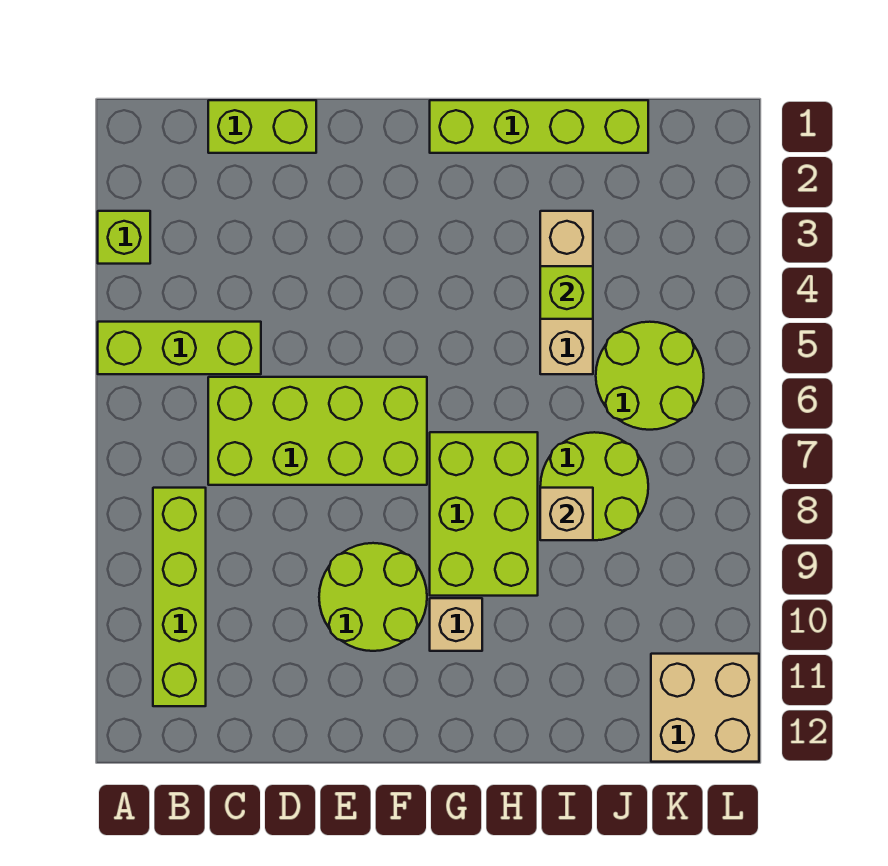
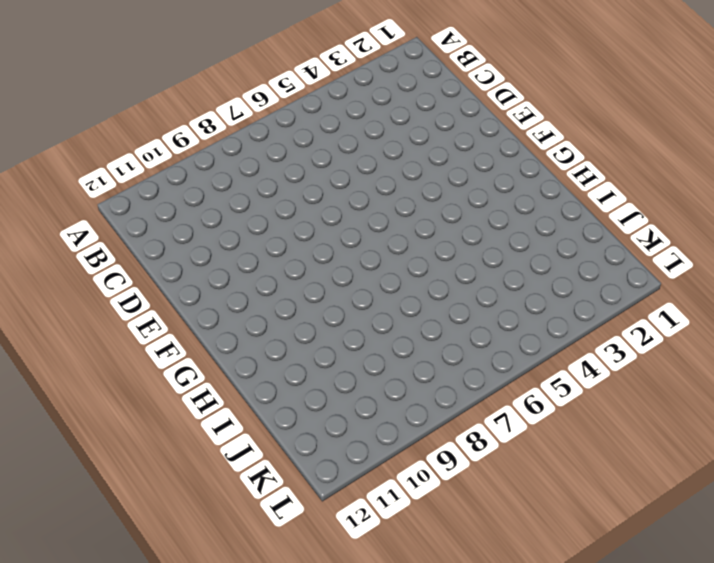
none -> lime brick A3 level 1
none -> lime brick A5:C5 level 1
none -> lime brick B8:B11 level 1

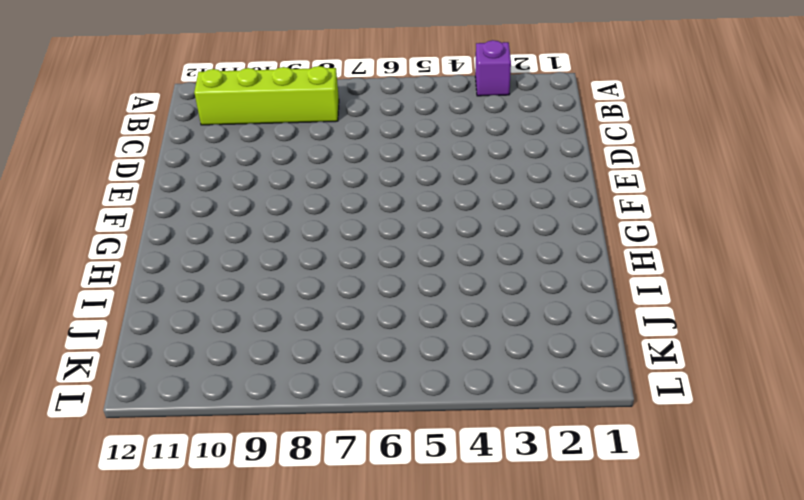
purple brick A3 level 1 -> lime brick A3 level 1
none -> lime brick A5:C5 level 1
none -> lime brick C1:D1 level 1
none -> lime brick C6:F7 level 1

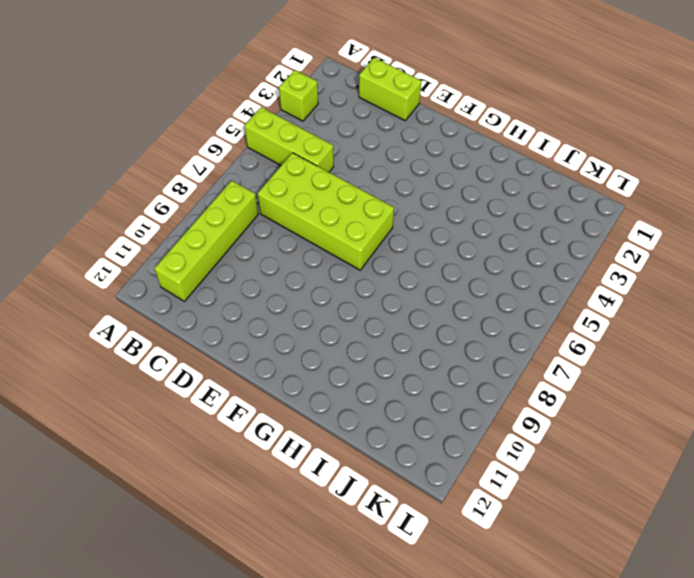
none -> lime round brick E9:F10 level 1
none -> lime brick G1:J1 level 1
none -> lime brick G7:H9 level 1

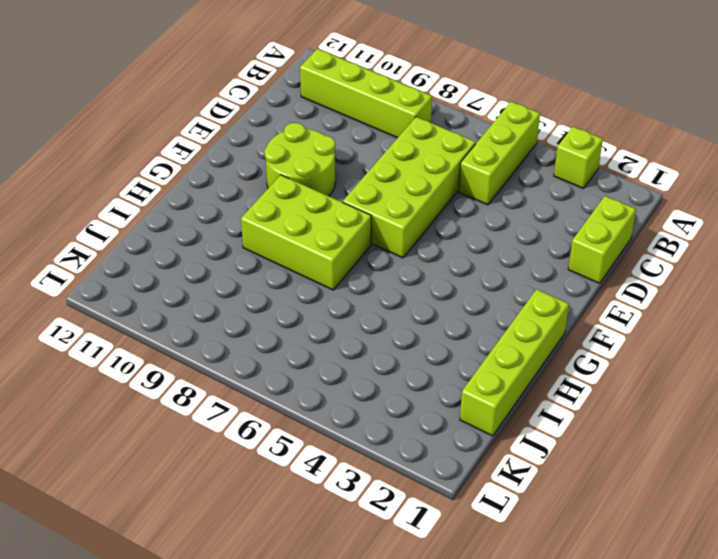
none -> tan brick G10 level 1
none -> tan brick I3:I5 level 1
none -> lime round brick I7:J8 level 1

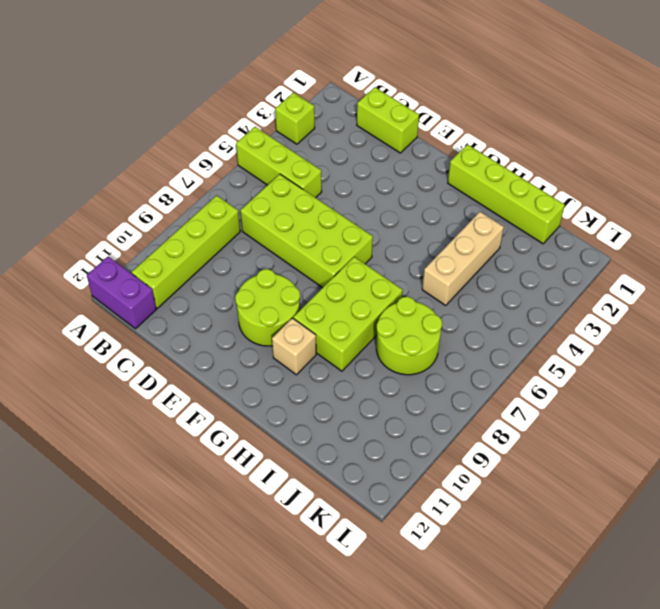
purple brick A12:B12 level 1 -> none
none -> lime round brick J5:K6 level 1
none -> tan brick K11:L12 level 1
none -> lime brick I4 level 2

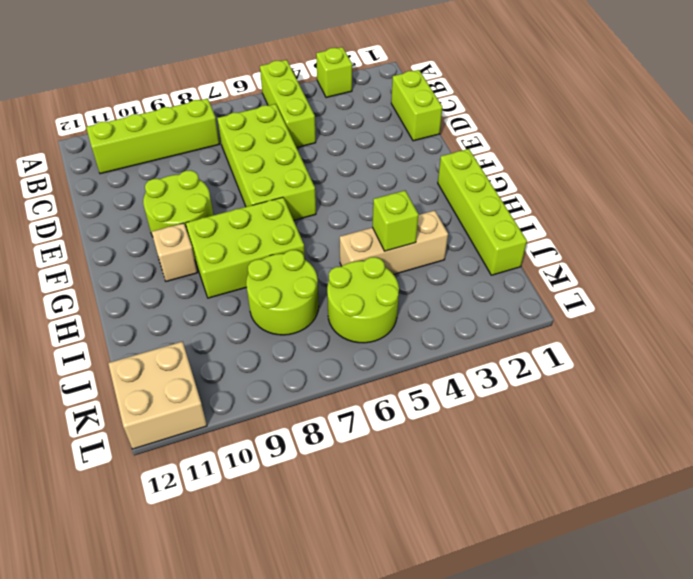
none -> tan brick I8 level 2

